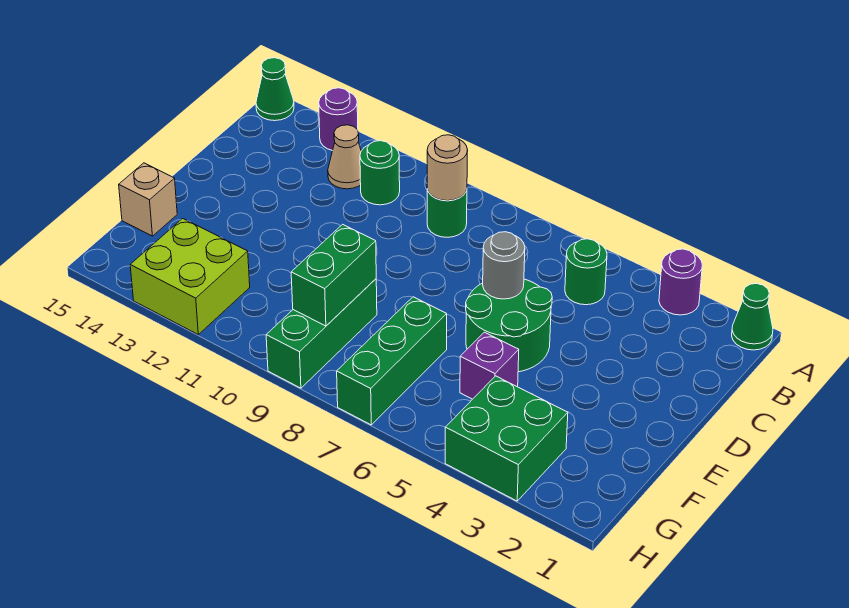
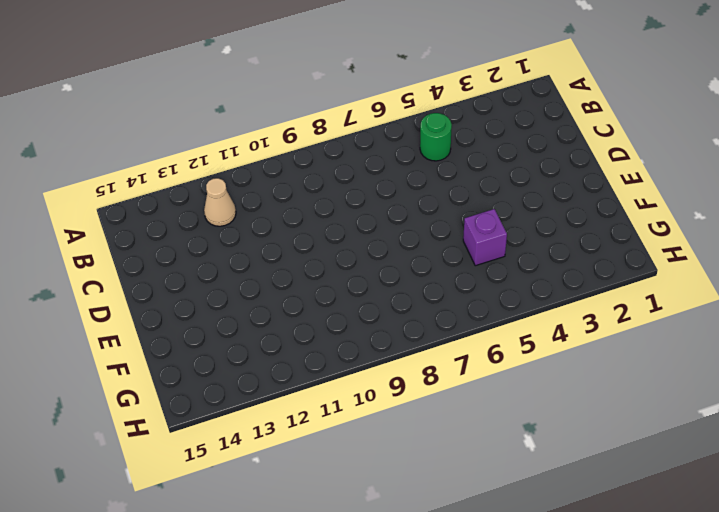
none -> green cone A1 level 1
none -> purple round brick A3 level 1
none -> purple round brick A13 level 1

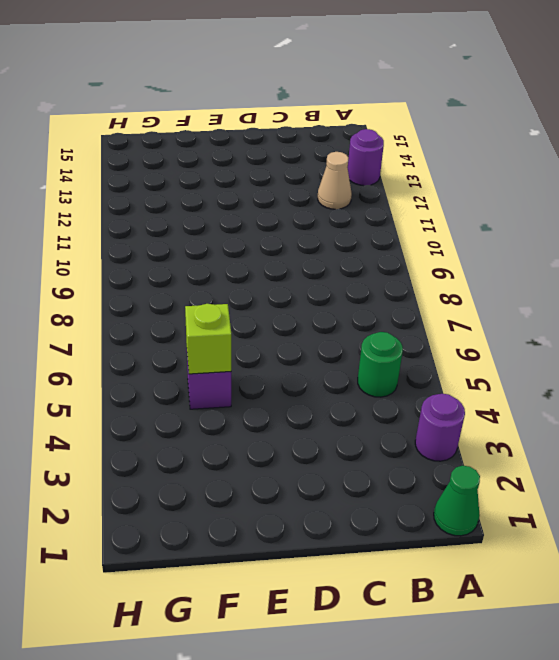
lime brick F5 level 2 -> none
none -> green cone A15 level 1
none -> green round brick B9 level 1
none -> green round brick B11 level 1

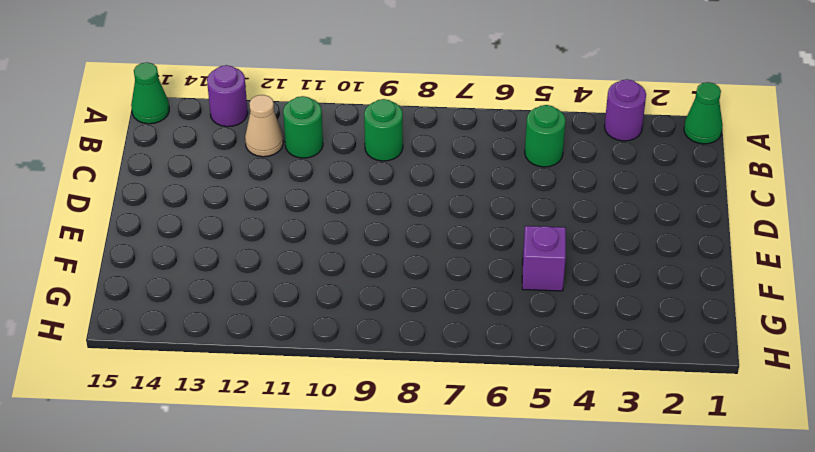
none -> green round brick D5:E6 level 1
none -> green brick F7:H7 level 1
none -> green brick F9:H9 level 1

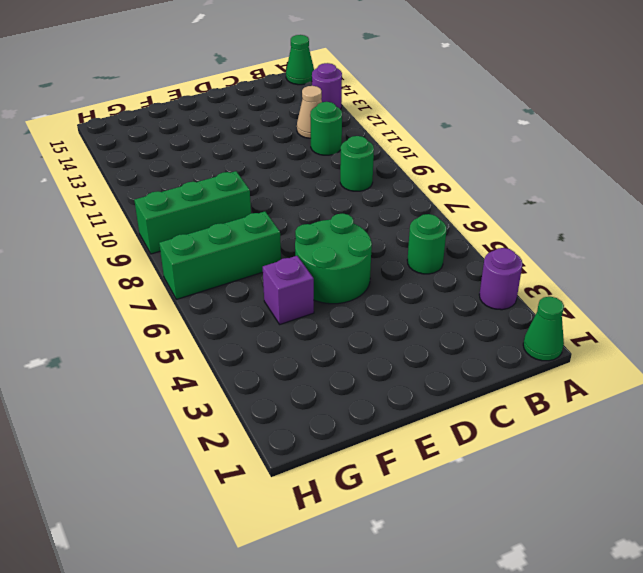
none -> tan brick F15 level 1
none -> green brick G3:H4 level 1
none -> lime brick G12:H13 level 1

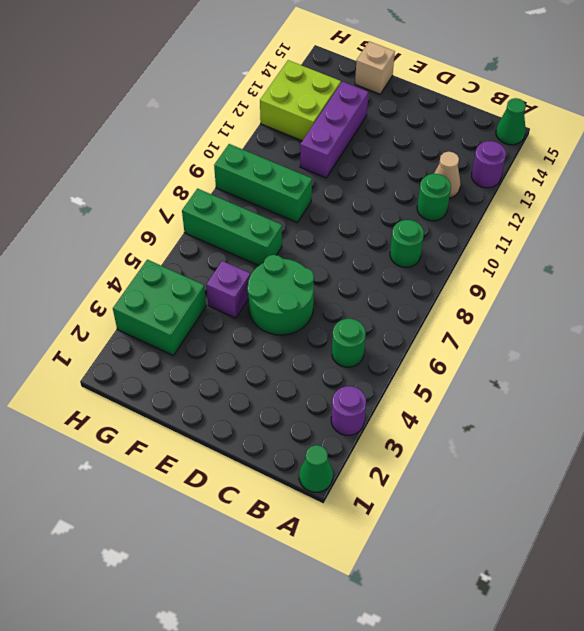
purple brick F11:F13 level 1 -> none
none -> tan round brick B9 level 2
none -> grey round brick D6 level 2
none -> green brick F9:G9 level 2

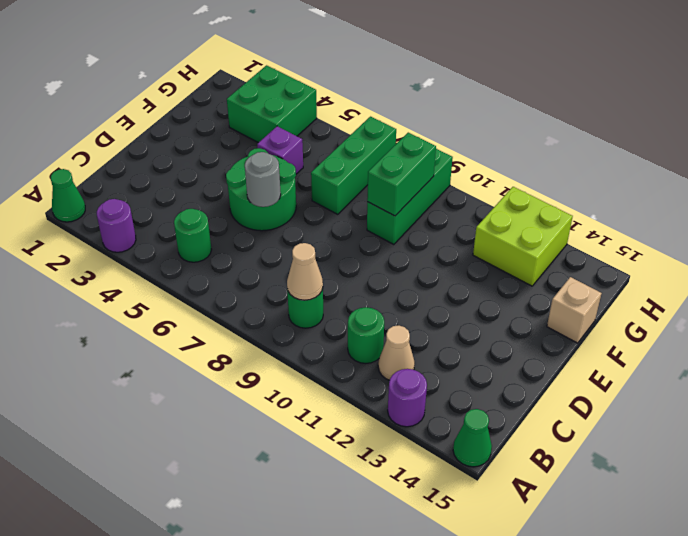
tan cone B9 level 2 -> tan round brick B9 level 2

